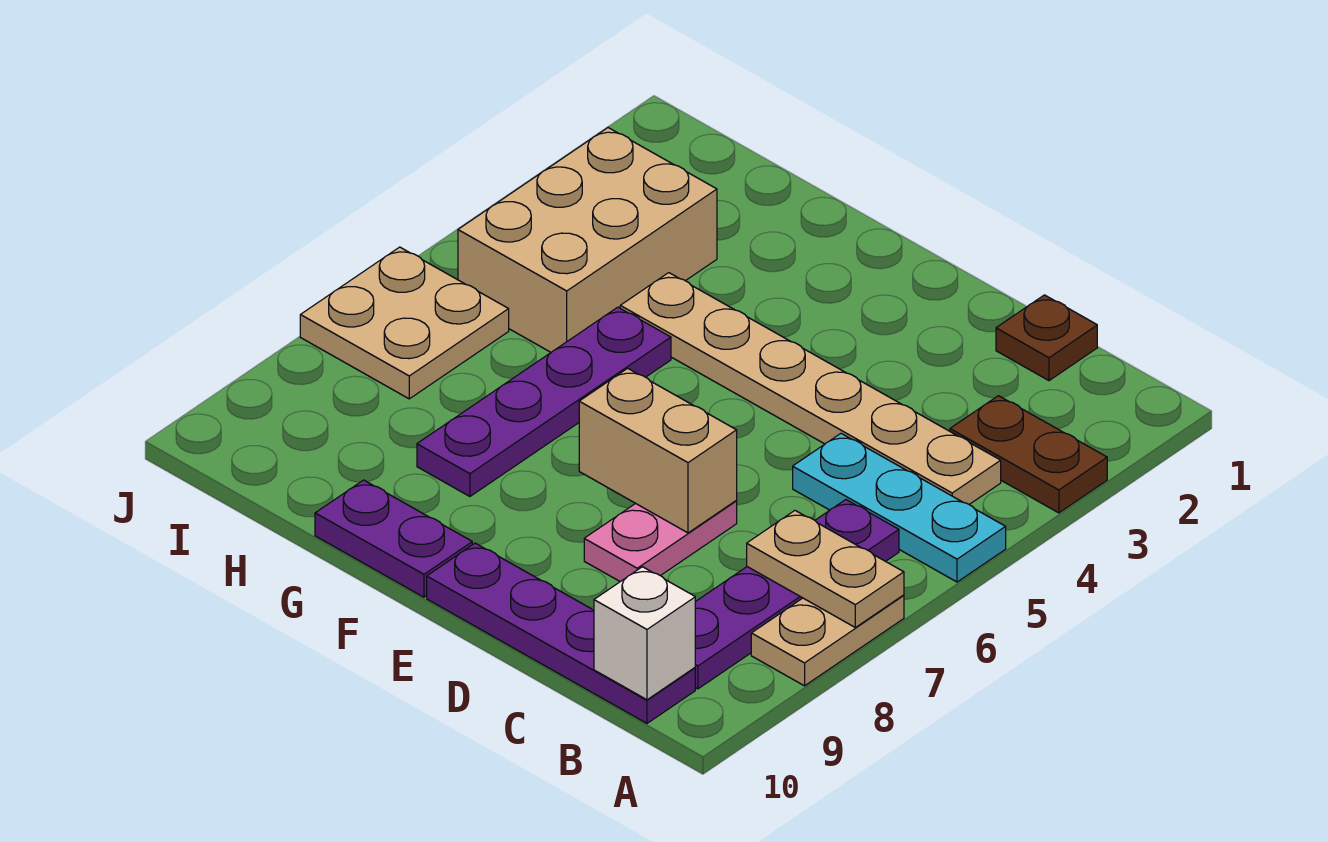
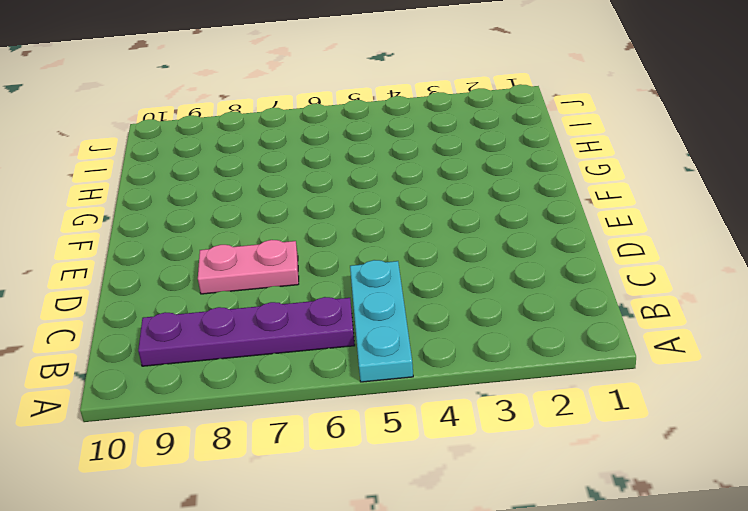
none -> brown plate A3:B3 level 1
none -> tan plate A7:A8 level 1
none -> tan plate B4:G4 level 1

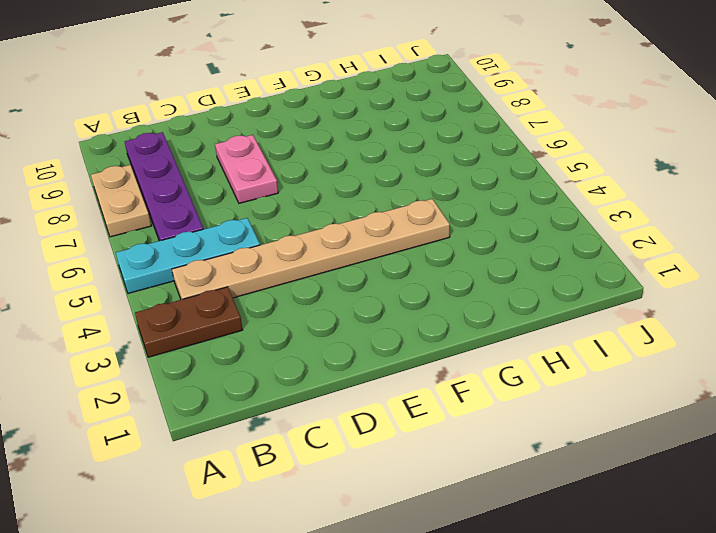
none -> purple plate B10:E10 level 1
none -> brown plate C1 level 1
none -> purple plate F10:G10 level 1

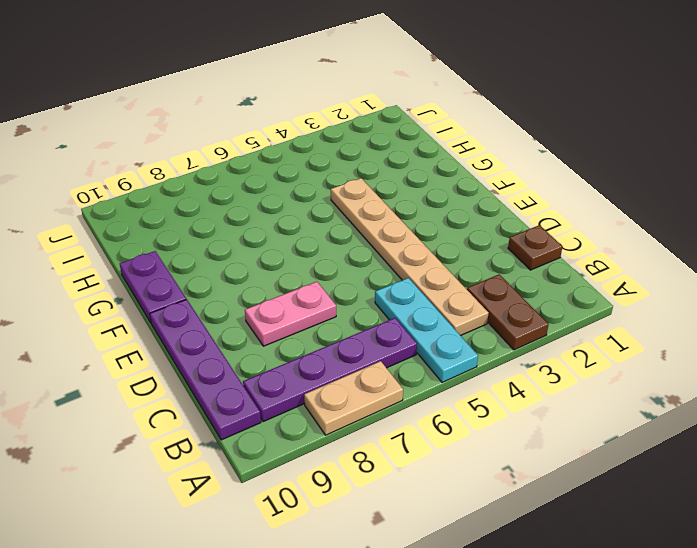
none -> purple plate G5:G8 level 1
none -> tan brick H3:I5 level 1
none -> tan plate I6:J7 level 1

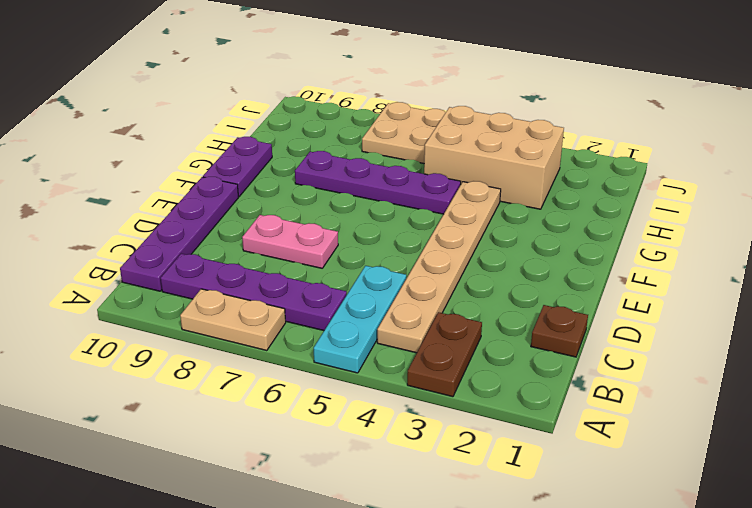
none -> tan plate A7:B7 level 2
none -> white brick B10 level 2
none -> tan brick D7:E7 level 2

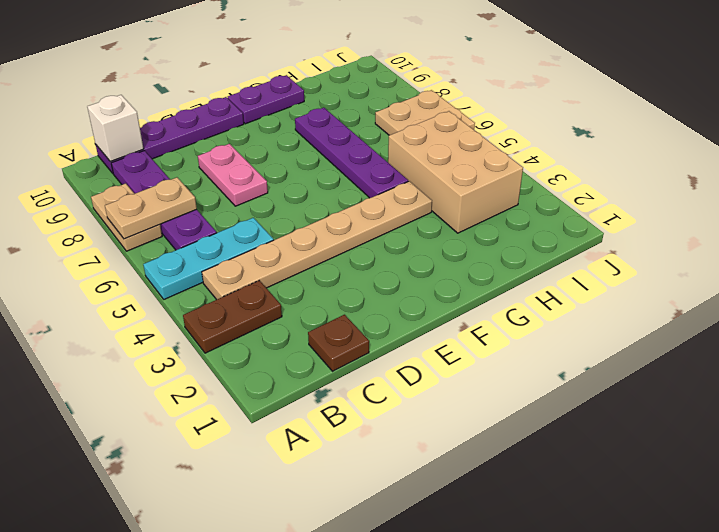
none -> tan brick D7:E7 level 2

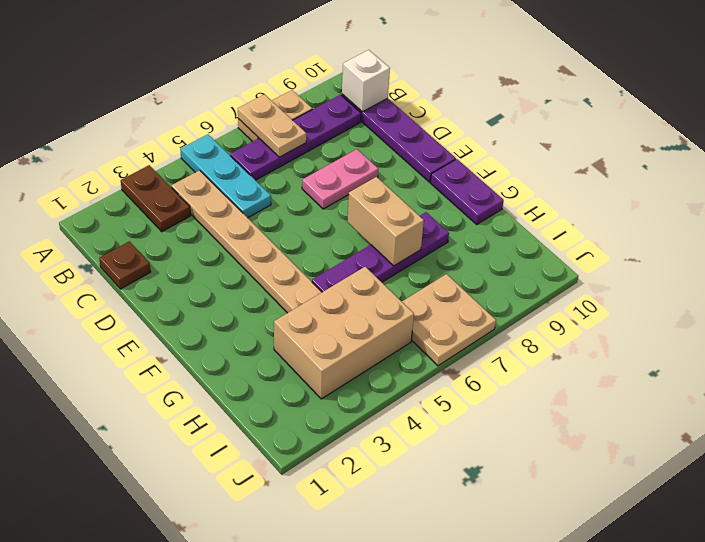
tan brick F7:G7 level 2 -> tan brick D7:E7 level 2

